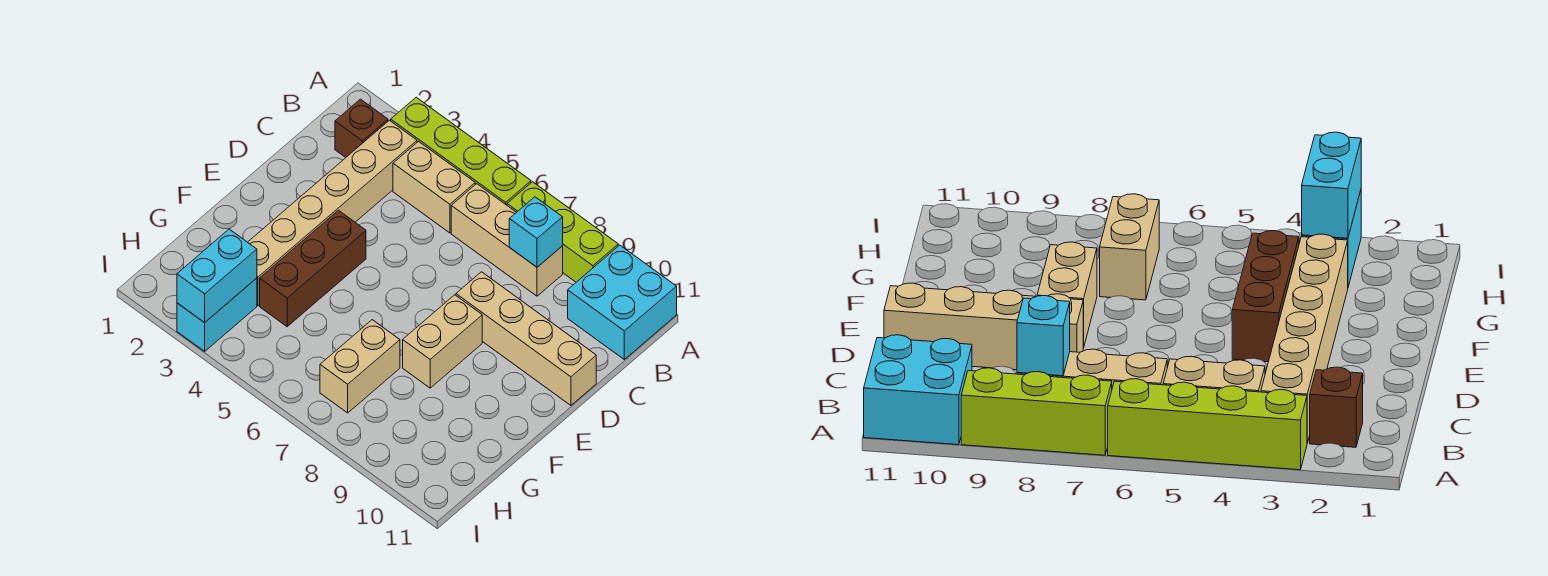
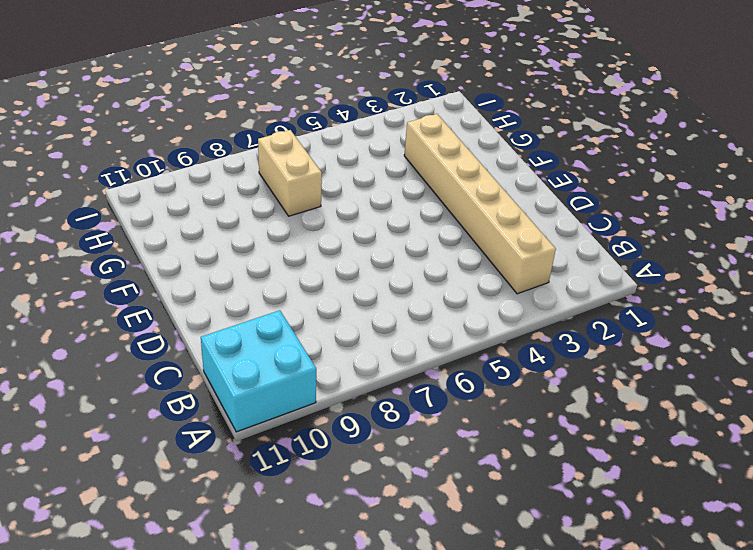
none -> lime brick A3:A6 level 1
none -> lime brick A7:A9 level 1
none -> brown brick B2 level 1

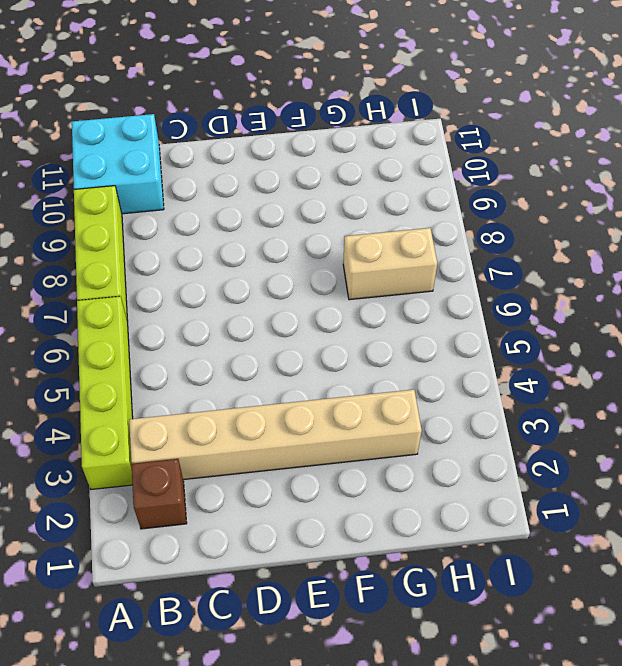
none -> tan brick B4:B5 level 1
none -> tan brick B6:B8 level 1
none -> tan brick D8:D11 level 1

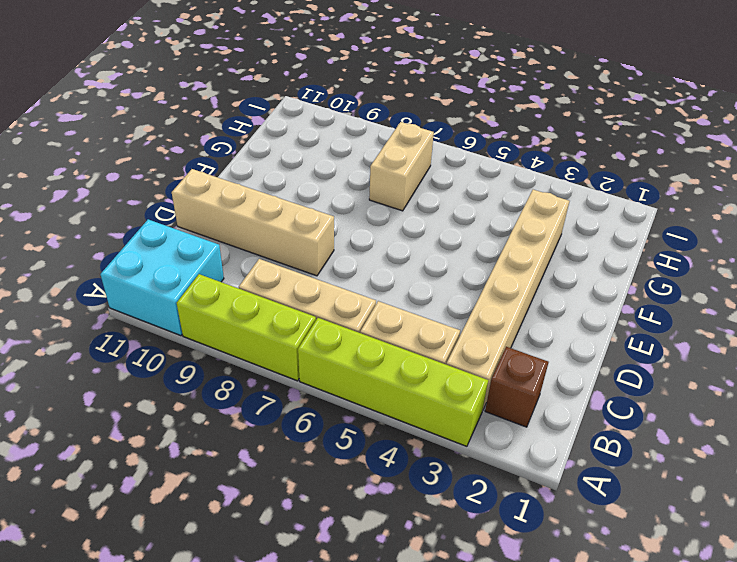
none -> brown brick E4:G4 level 1
none -> tan brick E8:F8 level 1
none -> cyan brick H3:I3 level 1

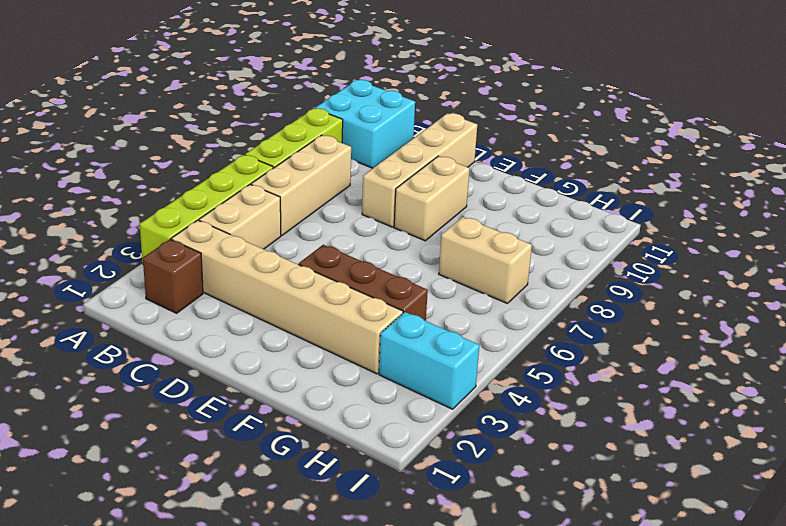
tan brick E8:E9 level 1 -> tan brick E8:F8 level 1
none -> cyan brick B8 level 2
none -> cyan brick H3:I3 level 2

